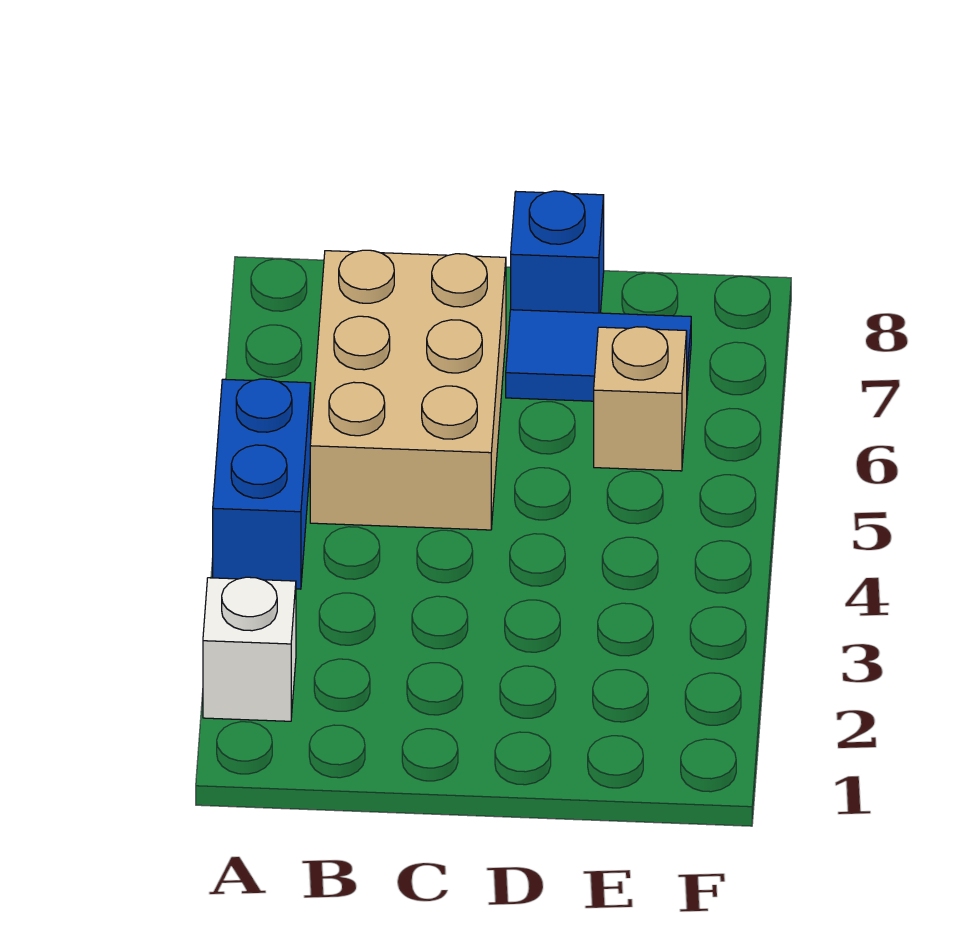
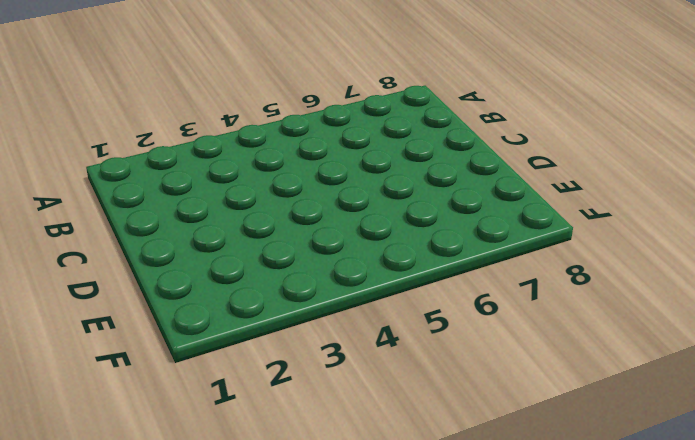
none -> white brick A2 level 1
none -> blue brick A4:A5 level 1

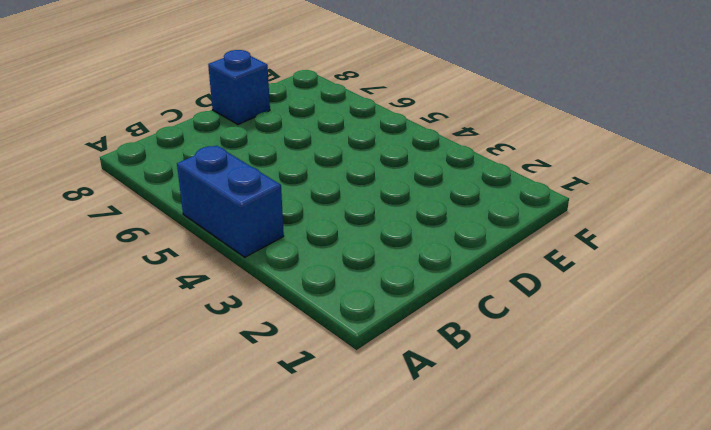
none -> white brick A2 level 1
none -> tan brick B5:C7 level 1

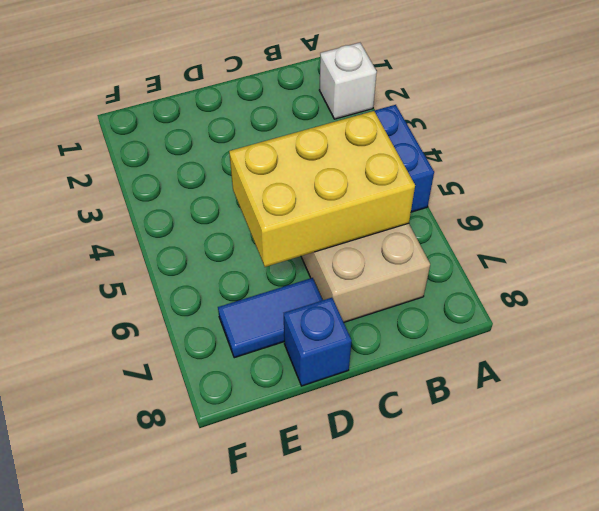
yellow brick B5:D6 level 2 -> none
none -> tan brick E6 level 1

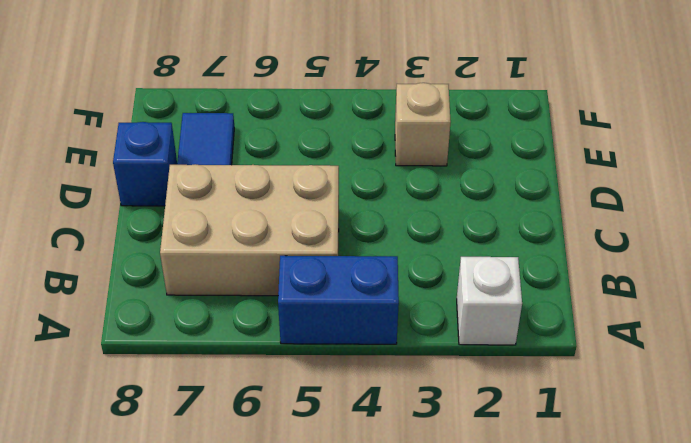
tan brick E3 level 1 -> tan brick E6 level 1

